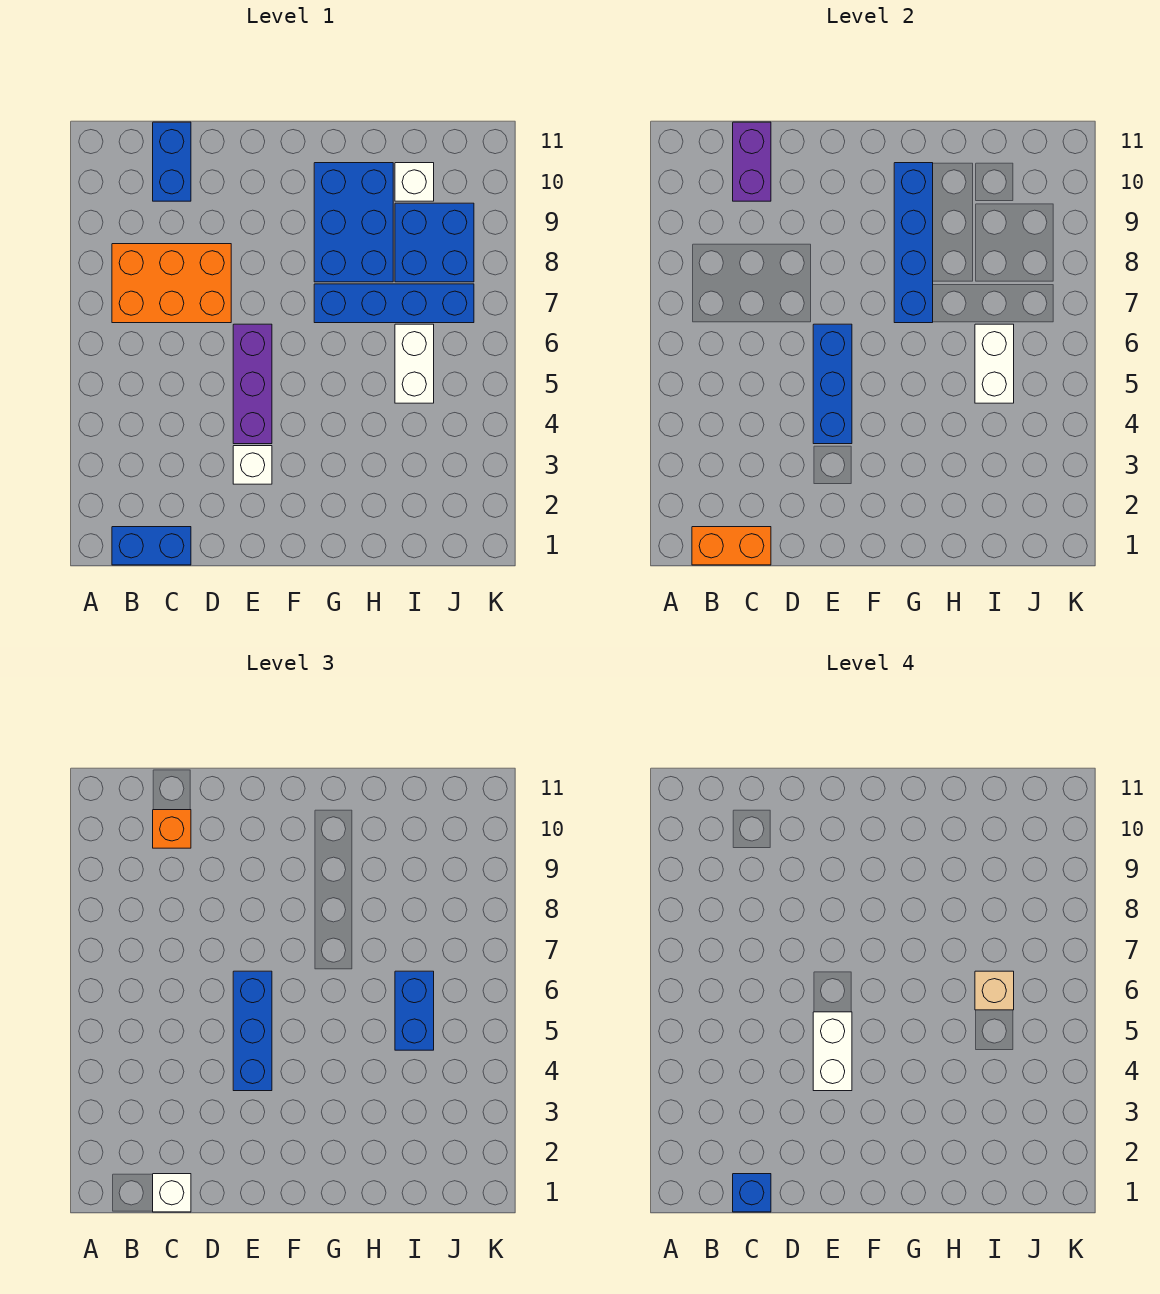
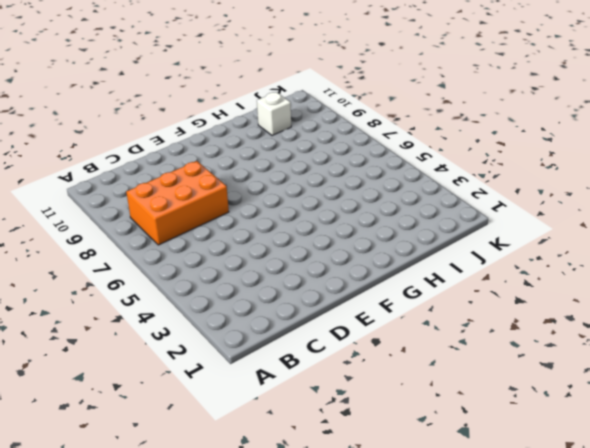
none -> blue brick B1:C1 level 1
none -> blue brick C10:C11 level 1
none -> white brick E3 level 1

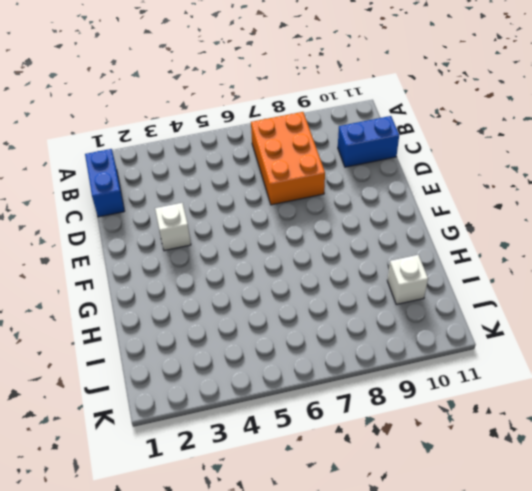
none -> purple brick E4:E6 level 1
none -> blue brick G7:J7 level 1
none -> blue brick G8:H10 level 1

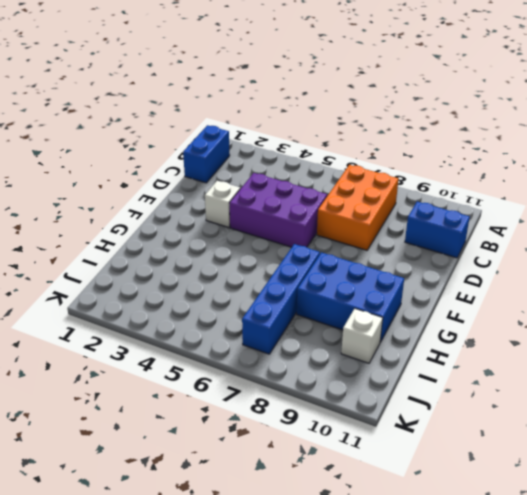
purple brick D4:E6 level 1 -> purple brick E4:E6 level 1
none -> white brick I5:I6 level 1
none -> blue brick I8:J9 level 1
none -> orange brick B1:C1 level 2

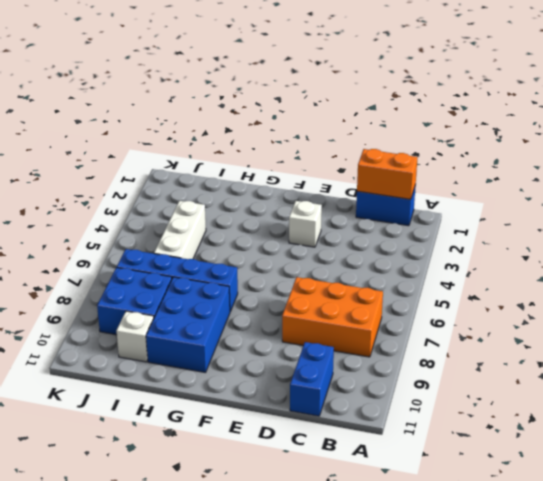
white brick I4:I6 level 1 -> white brick I5:I6 level 1
none -> purple brick E4:E6 level 1
none -> purple brick C10:C11 level 2
none -> blue brick E4:E6 level 2

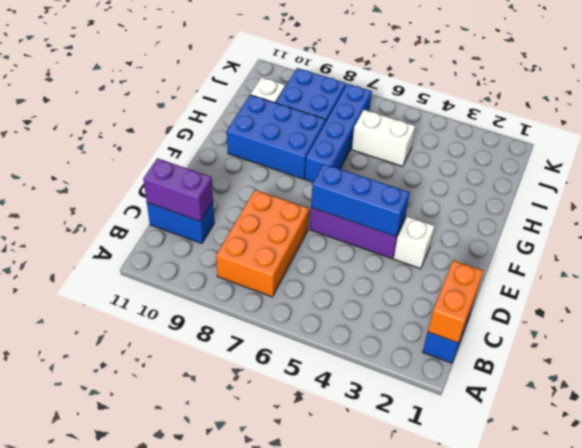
none -> blue brick G7:G10 level 2
none -> white brick I5:I6 level 2
none -> white brick C1 level 3

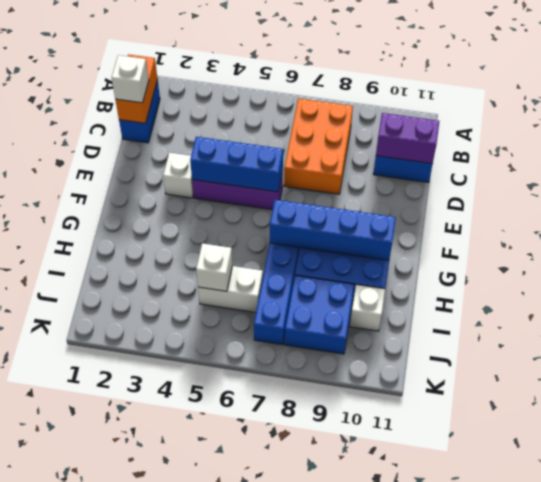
white brick I5 level 2 -> white brick I5:I6 level 2
none -> orange brick C10 level 3
none -> blue brick E4:E6 level 3
none -> blue brick I5:I6 level 3

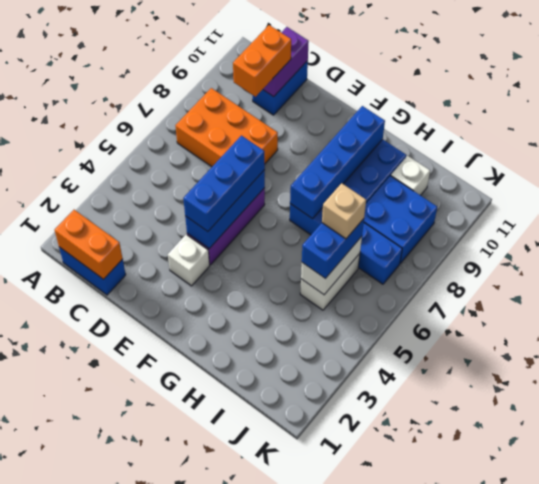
orange brick C9:C10 level 3 -> orange brick C10 level 3
none -> white brick C1 level 3
none -> blue brick C1 level 4
none -> white brick E4:E5 level 4

